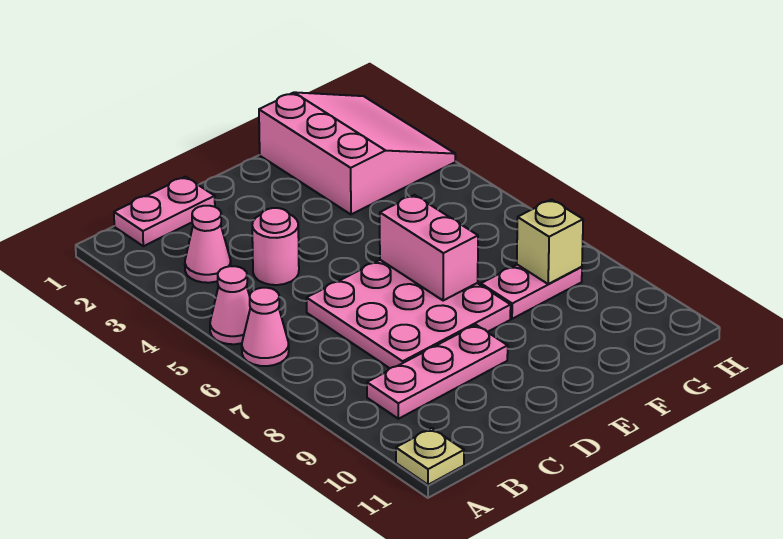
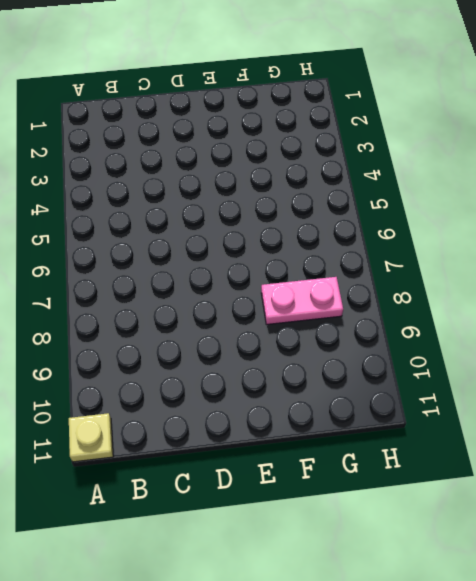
none -> pink cone A5 level 1
none -> pink cone A6 level 1
none -> pink plate B1:C1 level 1

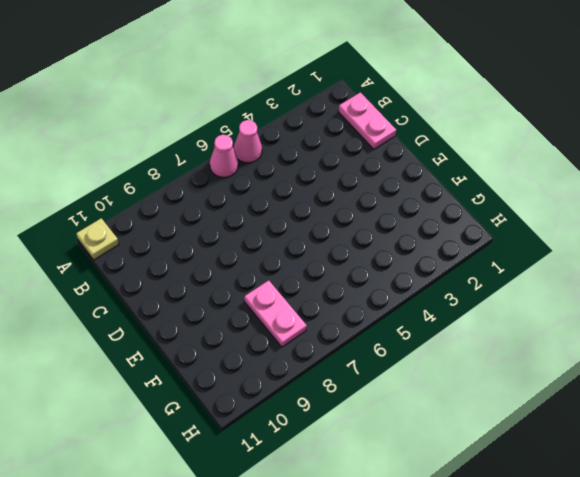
none -> pink cone B3 level 1
none -> pink plate B9:D9 level 1
none -> pink round brick C4 level 1

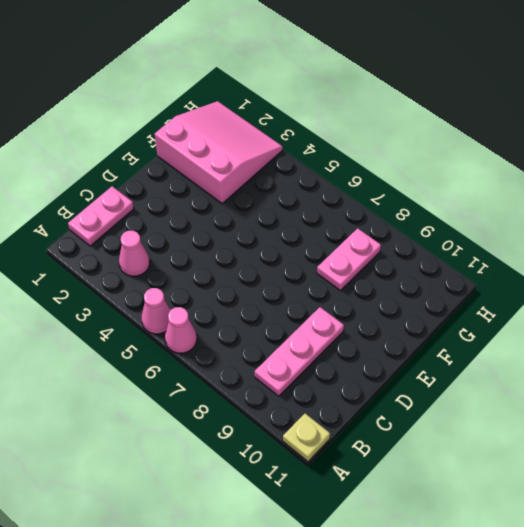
none -> pink round brick C4 level 1
none -> pink plate C6:E8 level 1
none -> pink brick E6:E7 level 2

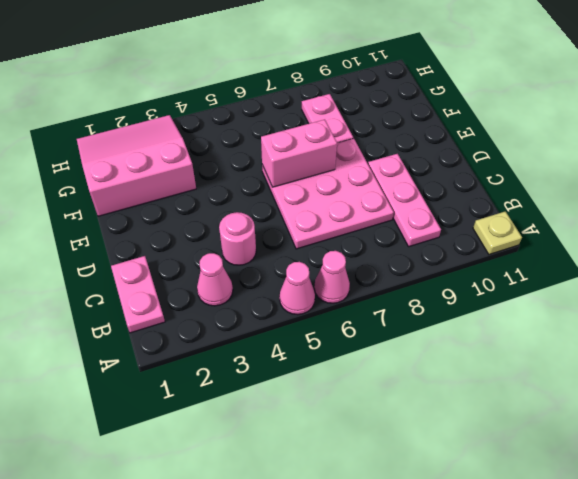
none -> tan brick G8 level 2

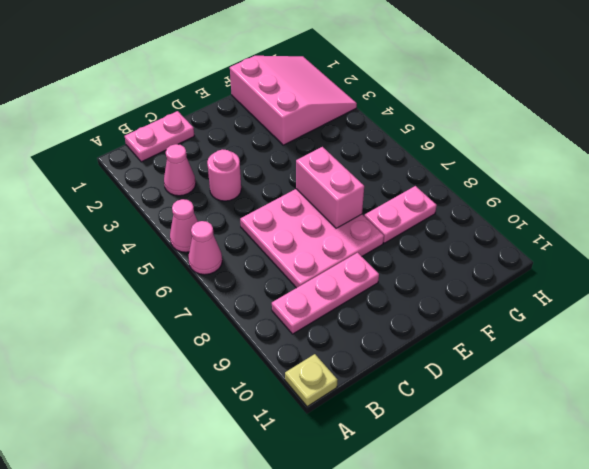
none -> tan brick G8 level 2

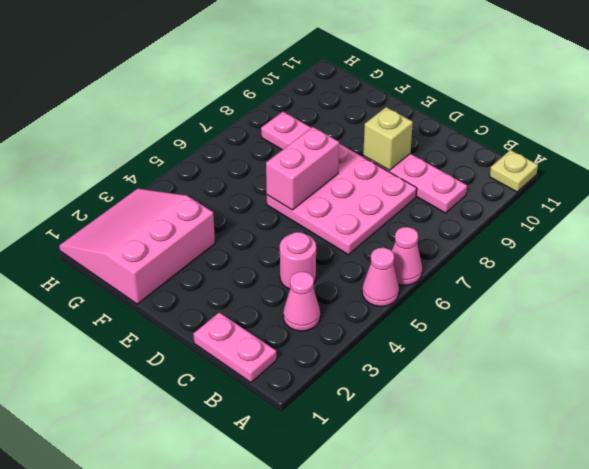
tan brick D9 level 2 -> tan brick G8 level 2

